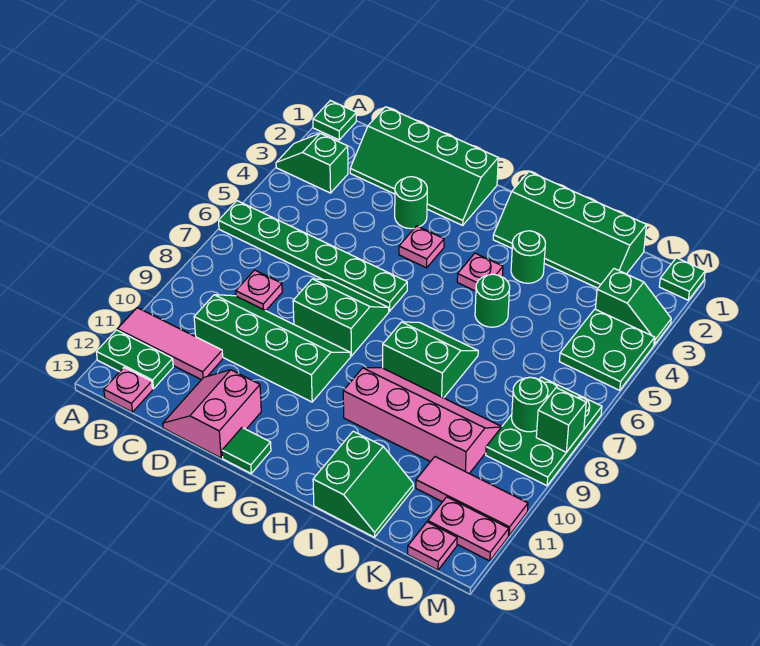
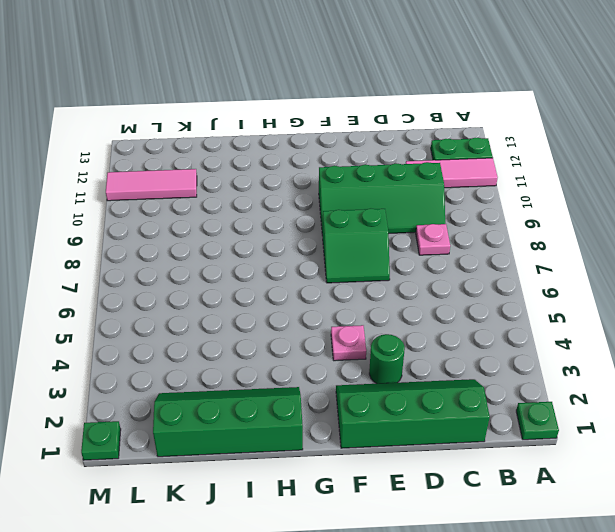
none -> green slope A3:B3 level 1 top B
none -> green plate A6:F6 level 1
none -> pink plate B13 level 1
none -> pink slope D12:E13 level 1 top E

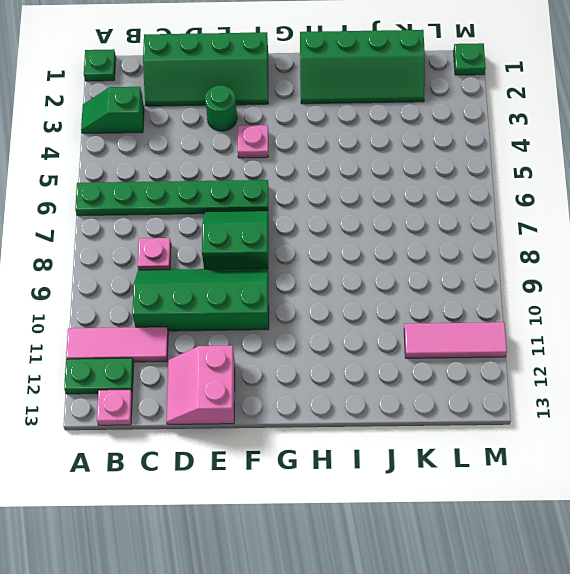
none -> green tile F13 level 1
none -> pink plate H4 level 1
none -> green slope H7:I8 level 1 top 8
none -> pink slope H9:K10 level 1 top 10

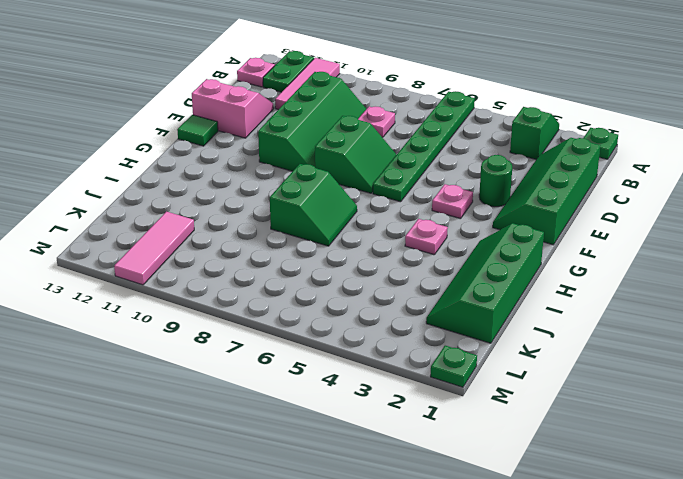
none -> pink slope H9:K10 level 1 top 10
none -> green round brick I3 level 1
none -> green round brick I5 level 1
none -> green slope I12:J13 level 1 top I

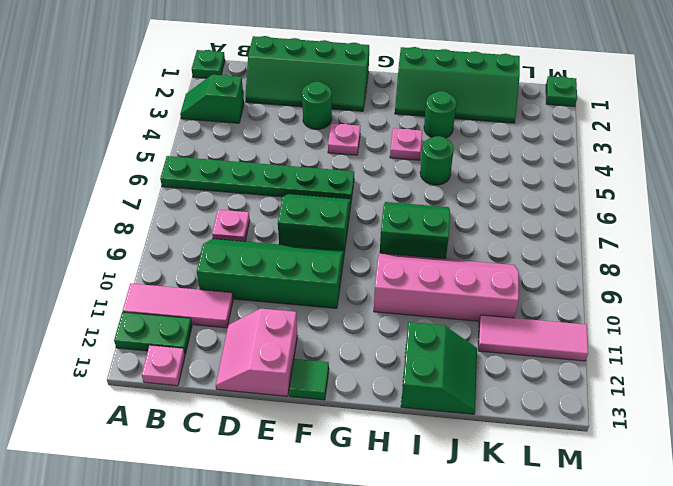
none -> green slope L3:M3 level 1 top L
none -> green plate L4:M5 level 1
none -> green plate L7:M9 level 1
none -> pink plate L12:M12 level 1

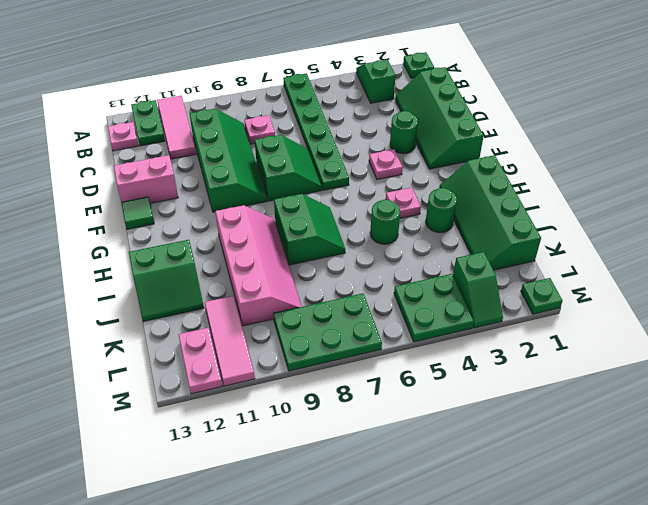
none -> pink plate L13 level 1
none -> green round brick L8 level 2
none -> green brick M8 level 2

